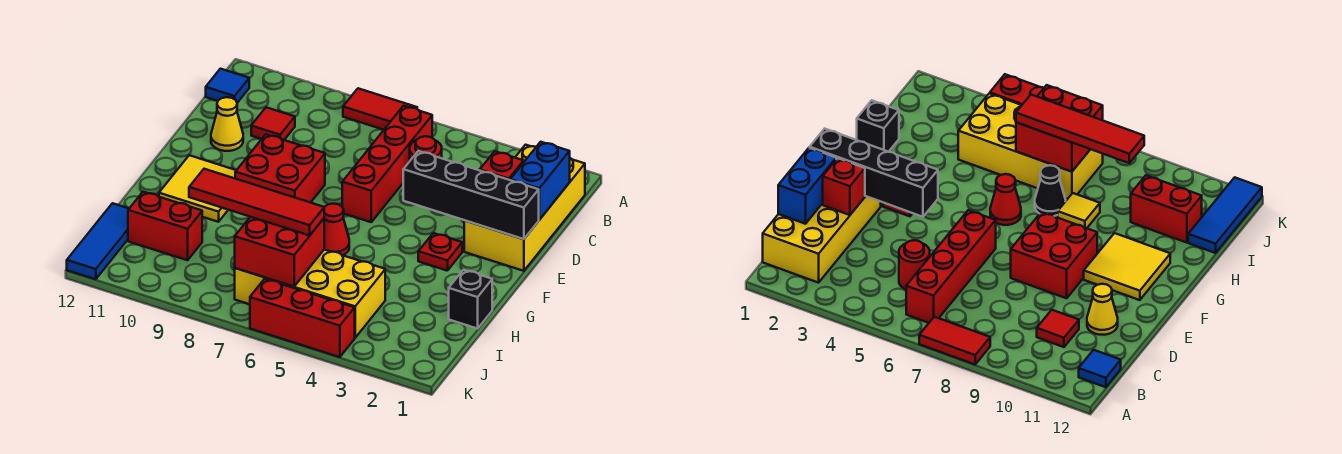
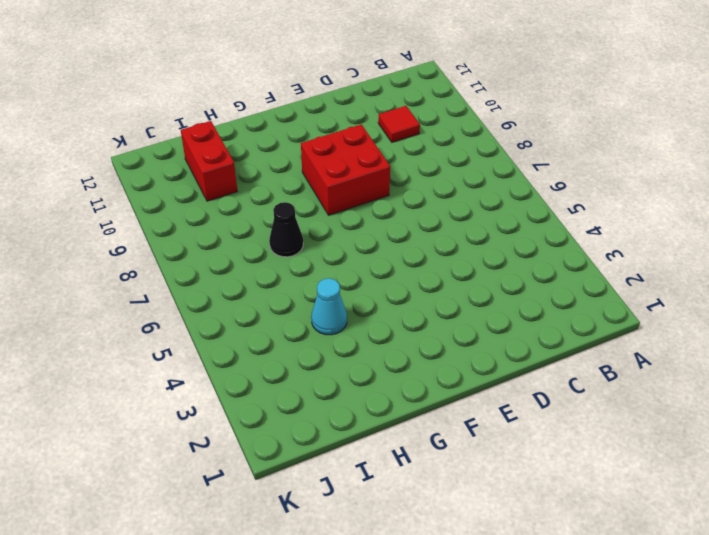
cyan cone H4 level 1 -> none
none -> red tile A7:A8 level 1
none -> yellow brick B1:E2 level 1
none -> red brick B6:E6 level 1

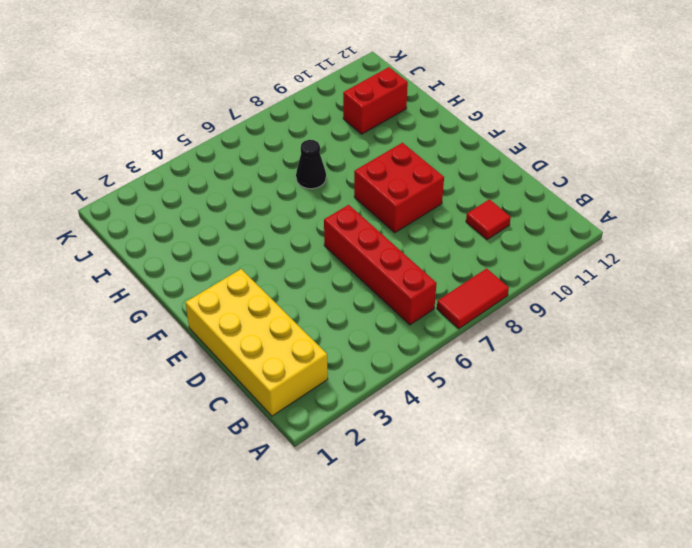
none -> blue tile B12 level 1
none -> red round brick C5 level 1
none -> yellow cone D11 level 1

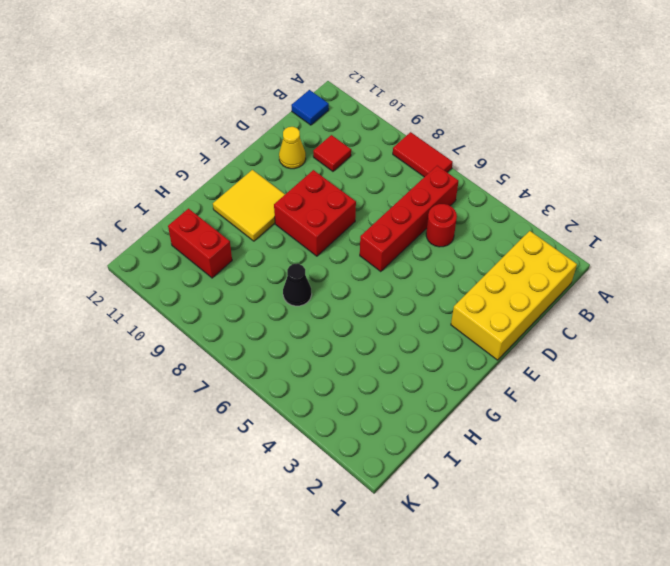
none -> red plate F3 level 1
none -> red cone G6 level 1
none -> black brick H1 level 1

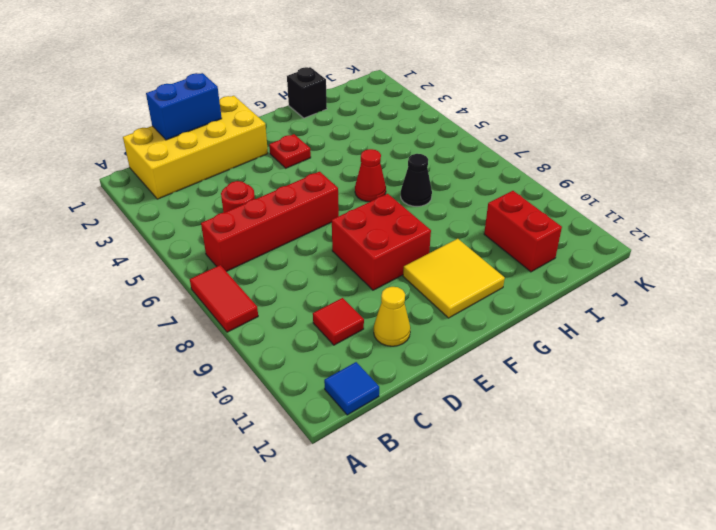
none -> yellow tile H8 level 1
none -> yellow brick I4:J7 level 1
none -> blue tile I12:K12 level 1

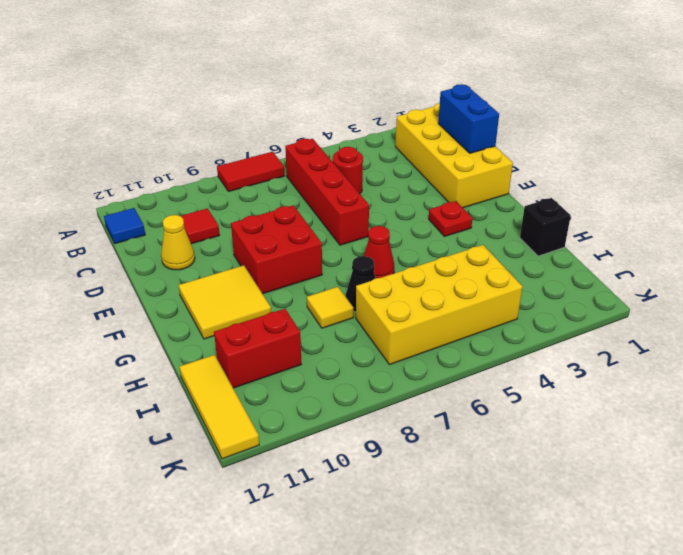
yellow tile I12:K12 level 1 -> blue tile I12:K12 level 1
none -> red brick K4:K6 level 1
none -> red brick D2 level 2
none -> black brick E1:E4 level 2

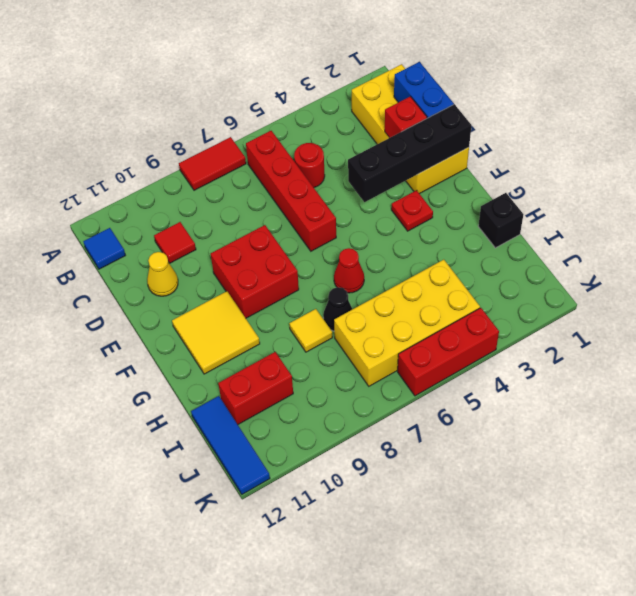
none -> red brick I6:J7 level 2
none -> red tile I6:I9 level 3

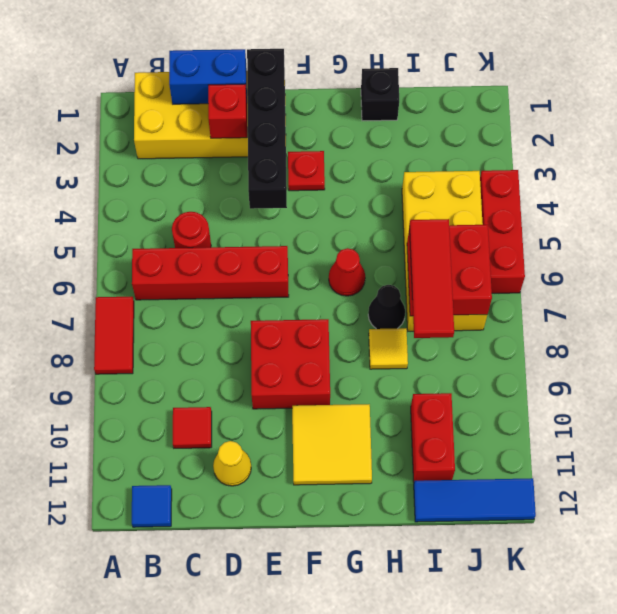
red tile I6:I8 level 3 -> red tile I6:I9 level 3

